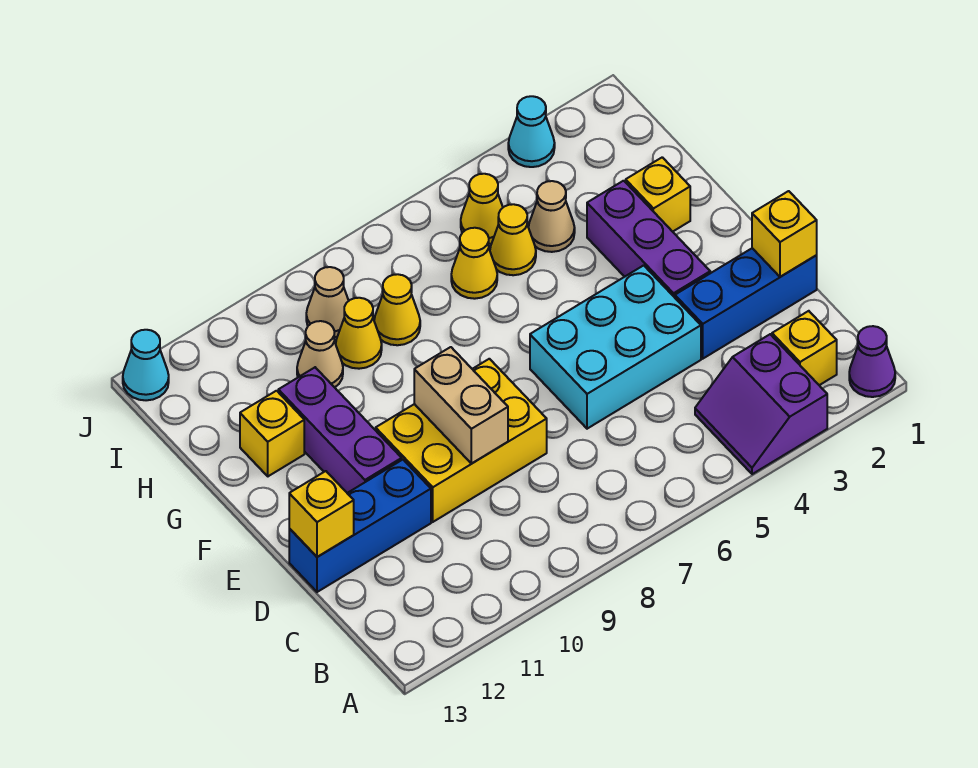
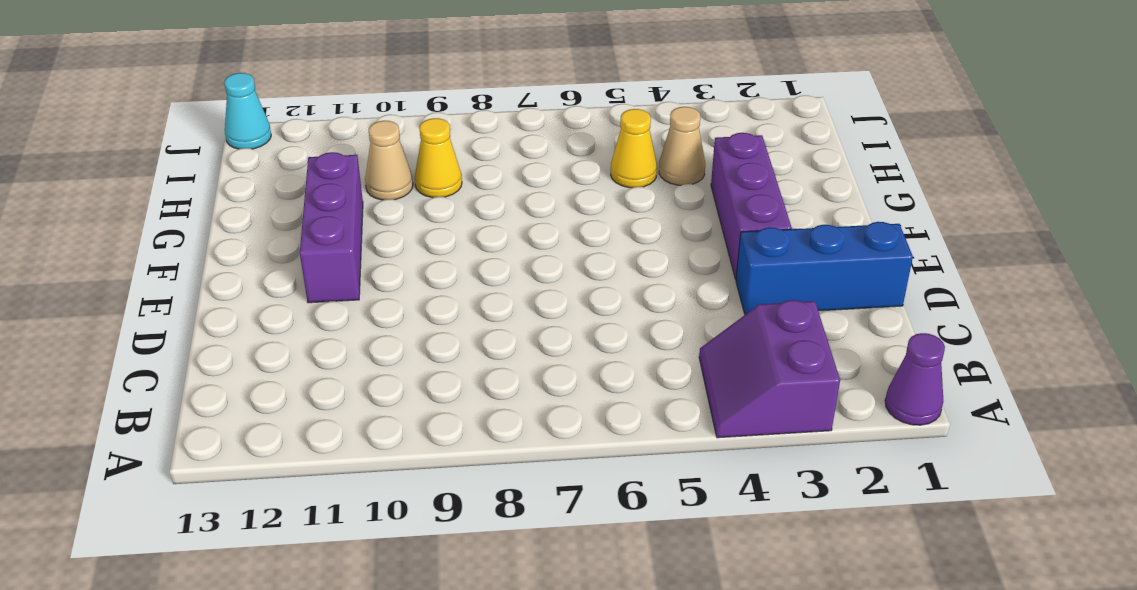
none -> yellow brick B2 level 1
none -> cyan brick D4:E6 level 1
none -> yellow brick D8:E10 level 1

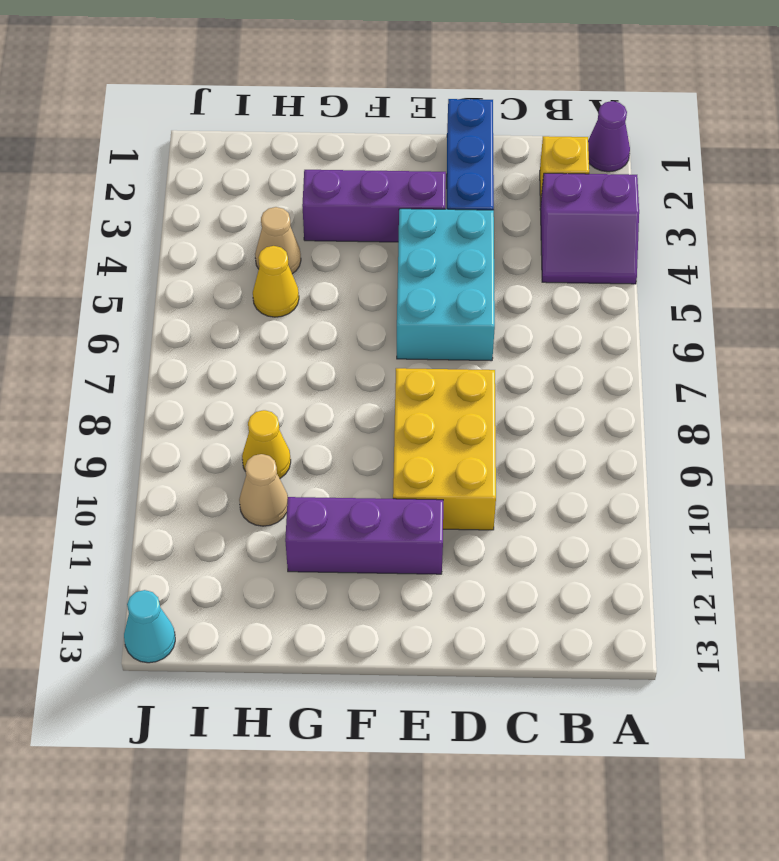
none -> blue brick D11:D13 level 1
none -> yellow brick G2 level 1
none -> yellow brick G12 level 1

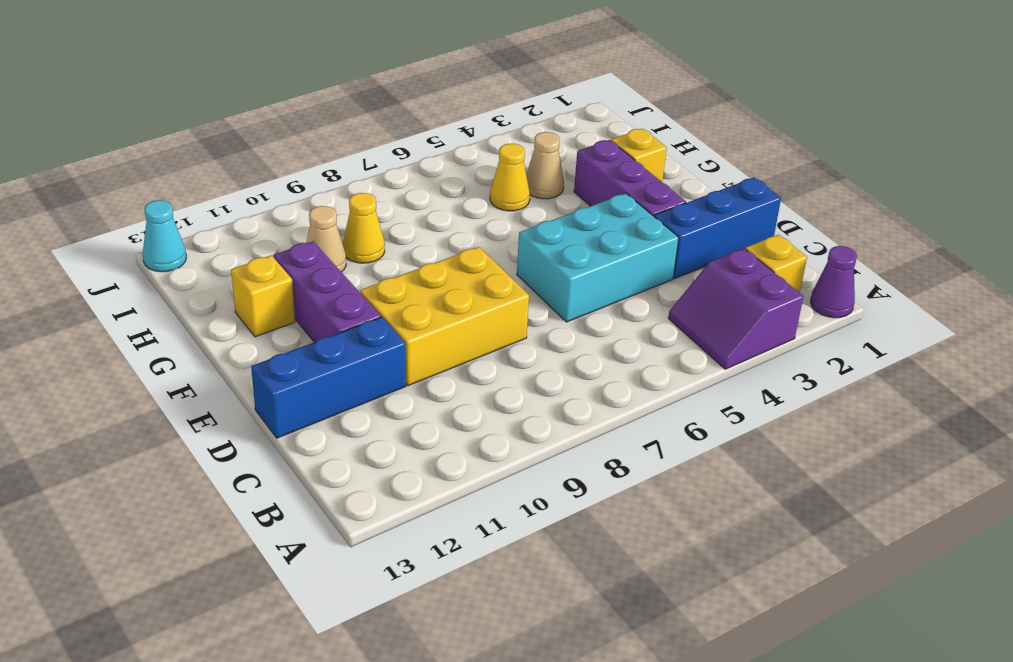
none -> yellow cone H6 level 1
none -> yellow cone H8 level 1
none -> yellow cone I5 level 1

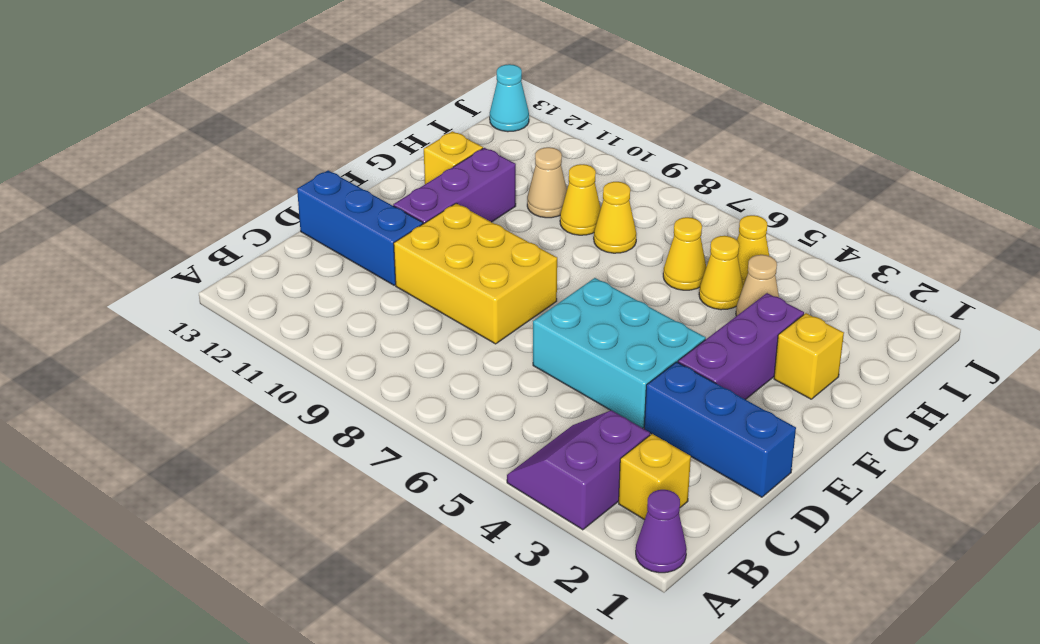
none -> tan cone I9 level 1
none -> cyan cone J3 level 1
none -> yellow brick D1 level 2

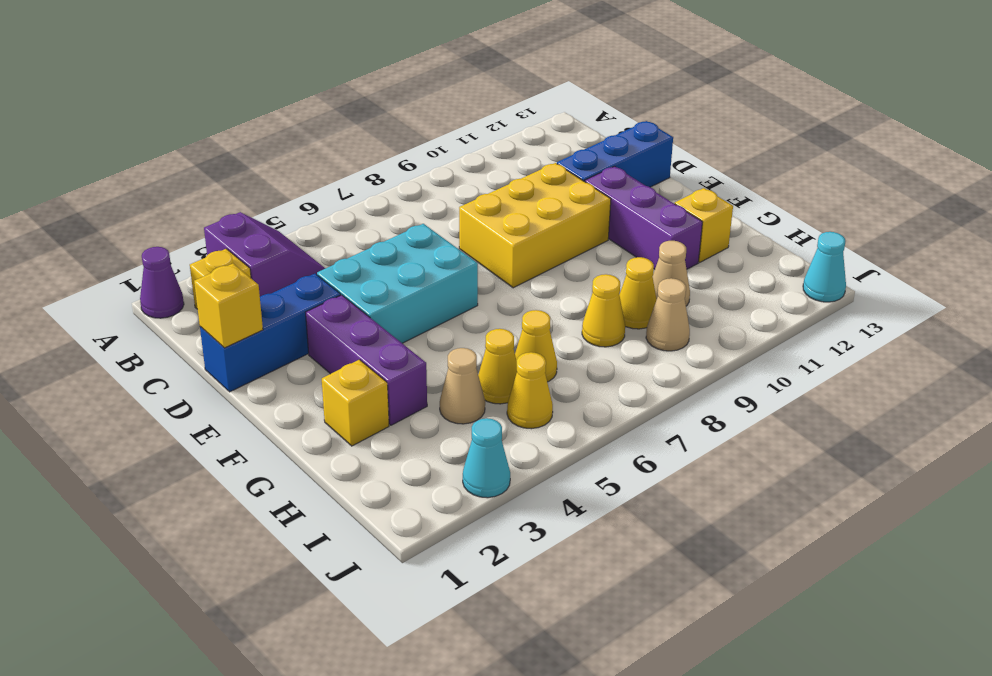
none -> tan brick D9:E9 level 2
none -> yellow brick D13 level 2

